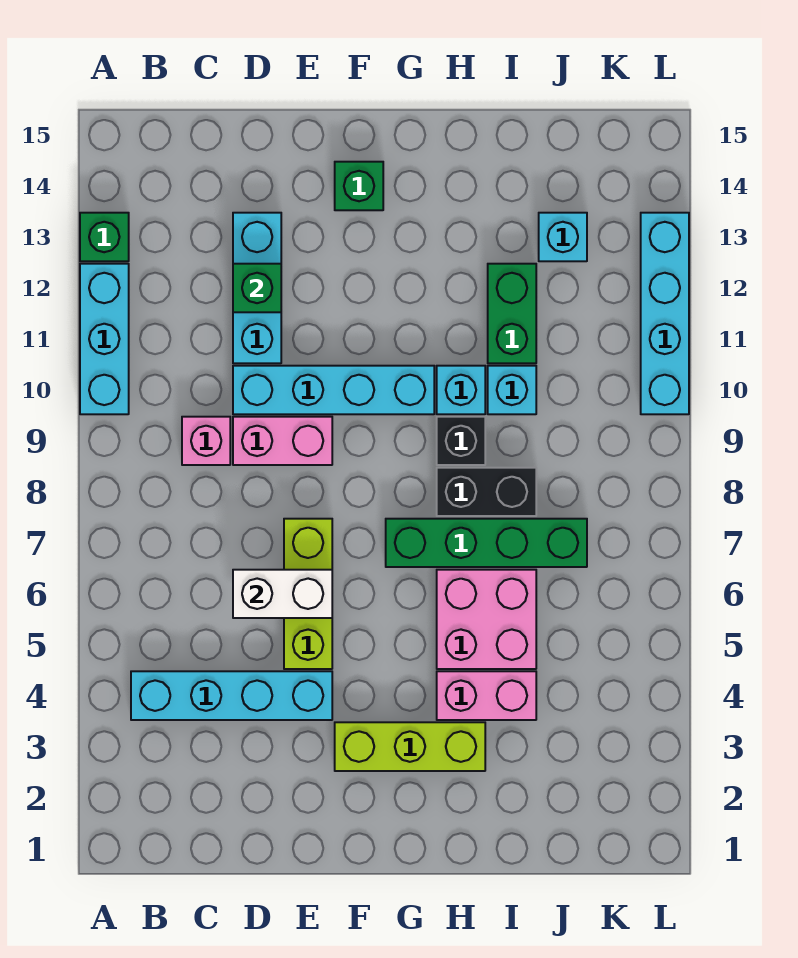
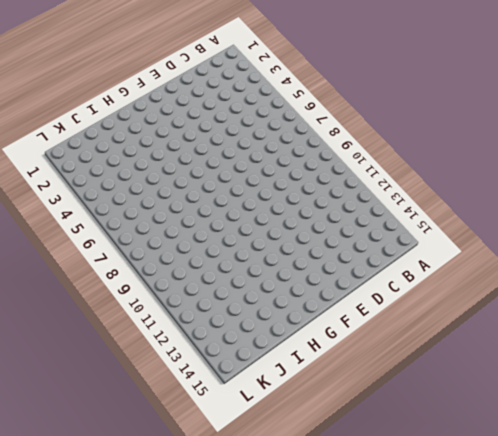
none -> cyan brick A10:A12 level 1
none -> green brick A13 level 1
none -> cyan brick B4:E4 level 1

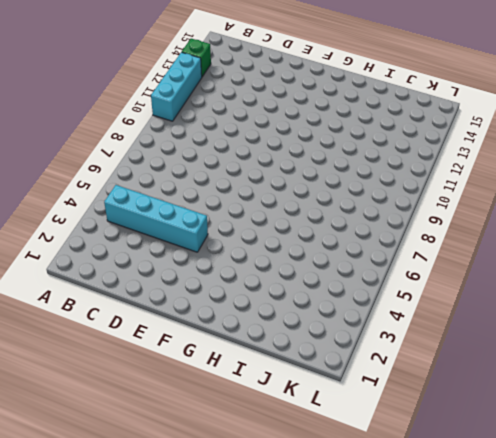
none -> pink brick C9 level 1
none -> pink brick D9:E9 level 1
none -> cyan brick D10:G10 level 1

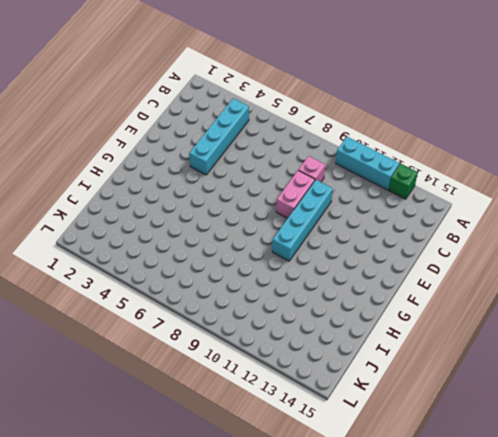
none -> cyan brick D11:D13 level 1
none -> lime brick E5:E7 level 1
none -> lime brick F3:H3 level 1

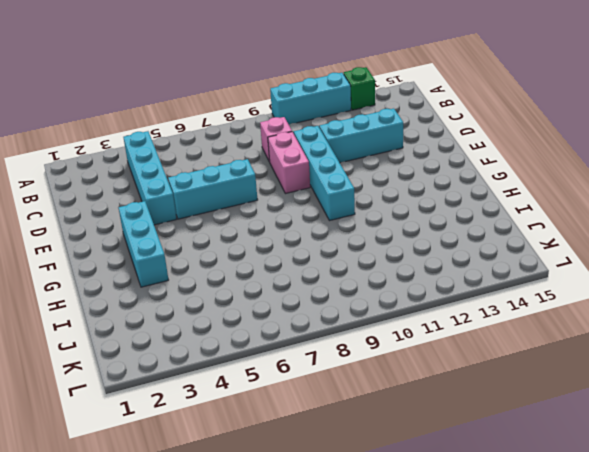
cyan brick E5:E7 level 1 -> lime brick E5:E7 level 1
cyan brick F3:H3 level 1 -> lime brick F3:H3 level 1
none -> green brick F14 level 1
none -> green brick G7:J7 level 1
none -> pink brick H4:I4 level 1

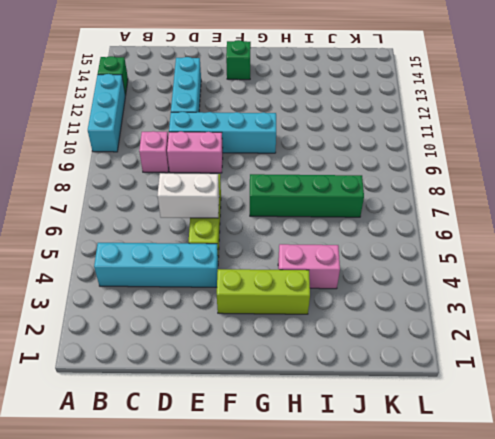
none -> pink brick H5:I6 level 1
none -> black brick H8:I8 level 1
none -> black brick H9 level 1

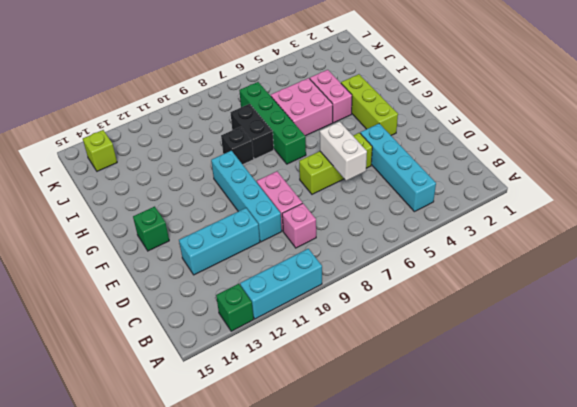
lime brick K14 level 1 -> none
none -> cyan brick H10 level 1
none -> cyan brick I10 level 1
none -> green brick I11:I12 level 1

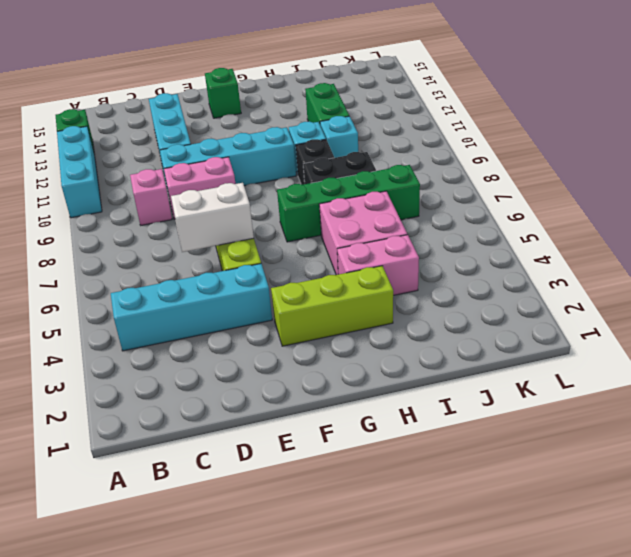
none -> cyan brick J13 level 1
none -> cyan brick L10:L13 level 1
none -> green brick D12 level 2

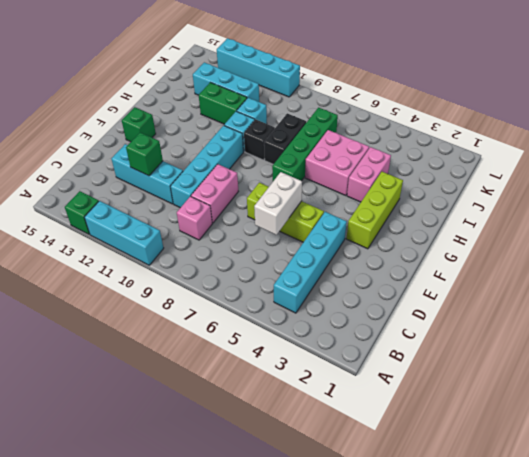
cyan brick J11:J13 level 1 -> cyan brick J13 level 1

